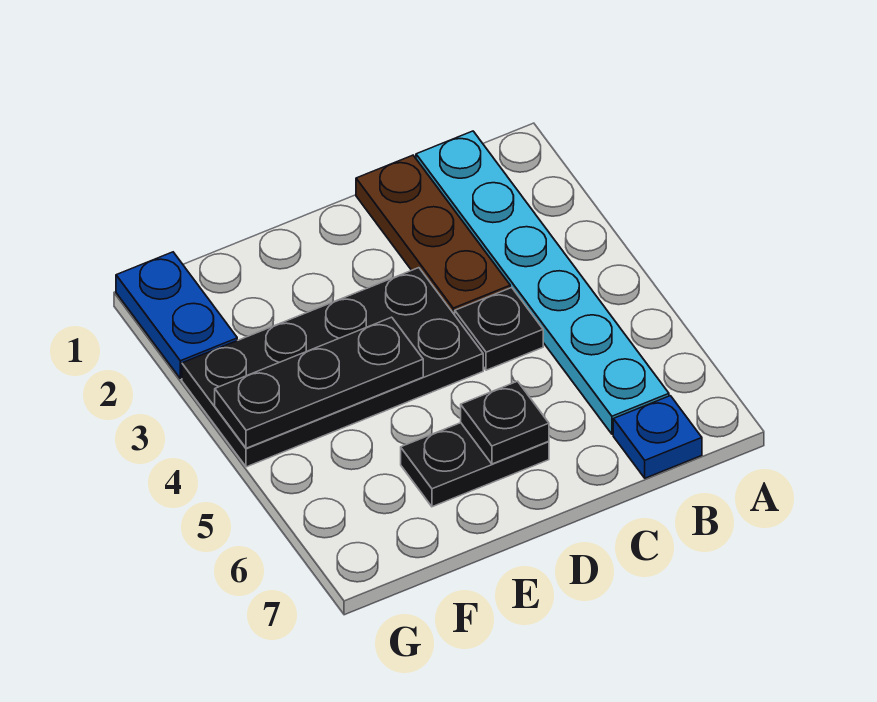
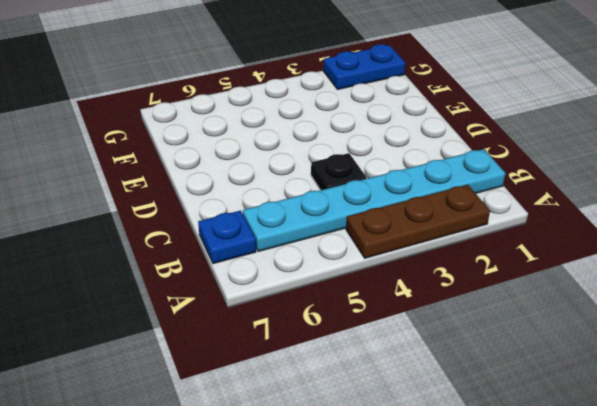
brown plate A2:A4 level 1 -> brown plate C1:C3 level 1
none -> black plate D3:G4 level 1
none -> black plate D6:E6 level 1

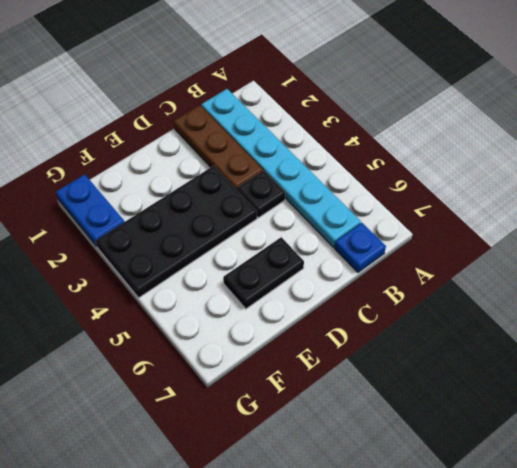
none -> black plate D6 level 2
none -> black plate E4:G4 level 2

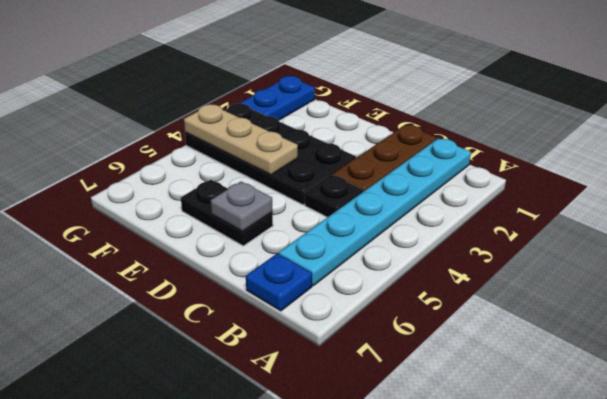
grey plate D6 level 2 -> black plate D6 level 2
tan plate E4:G4 level 2 -> black plate E4:G4 level 2

